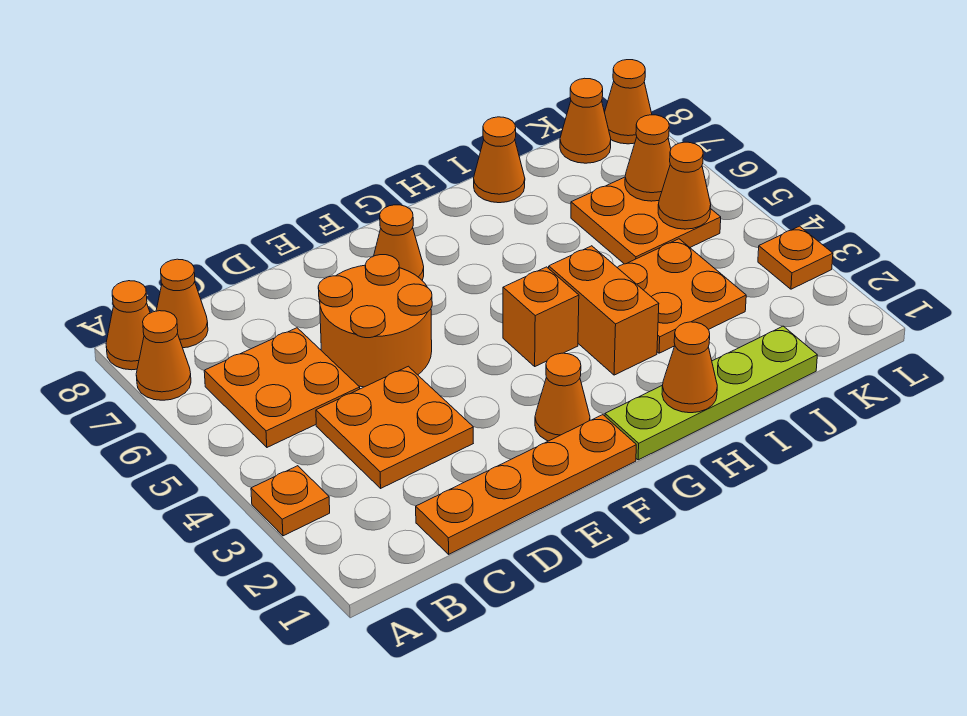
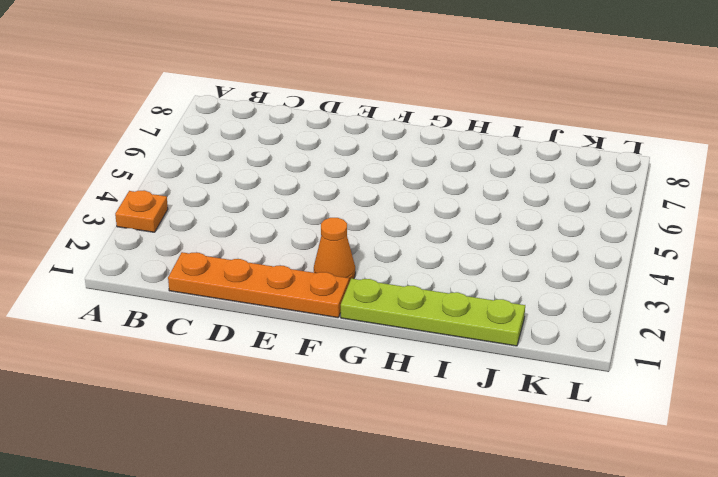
none -> orange cone A7 level 1
none -> orange cone A8 level 1
none -> orange plate B5:C6 level 1

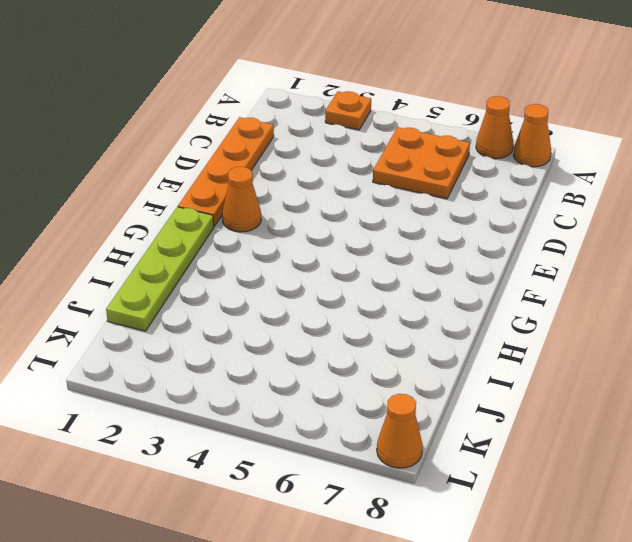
none -> orange cone B8 level 1
none -> orange plate C3:D4 level 1
none -> orange round brick D5:E6 level 1

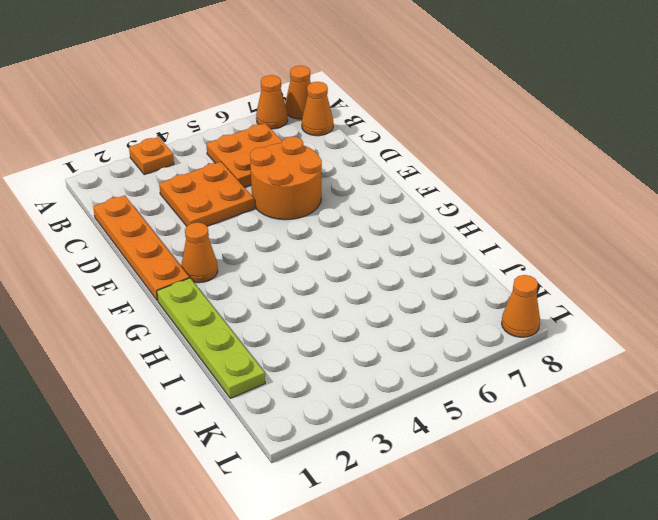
none -> orange cone F7 level 1
none -> orange brick G4 level 1
none -> orange brick H3:H4 level 1

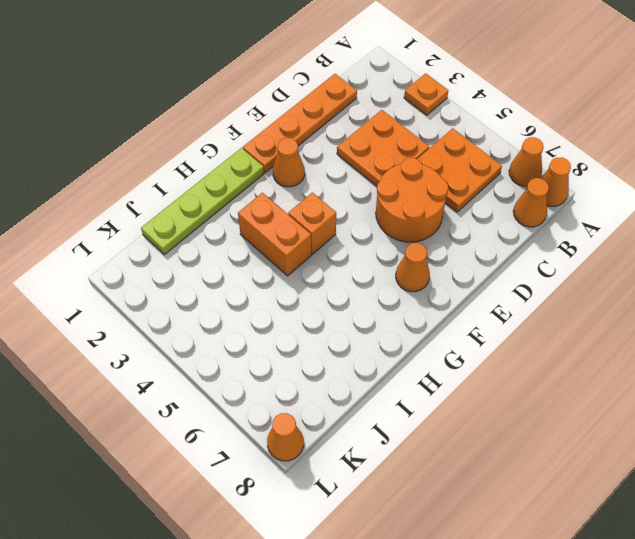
none -> orange plate I3:J4 level 1
none -> orange cone I8 level 1
none -> orange plate J5:K6 level 1

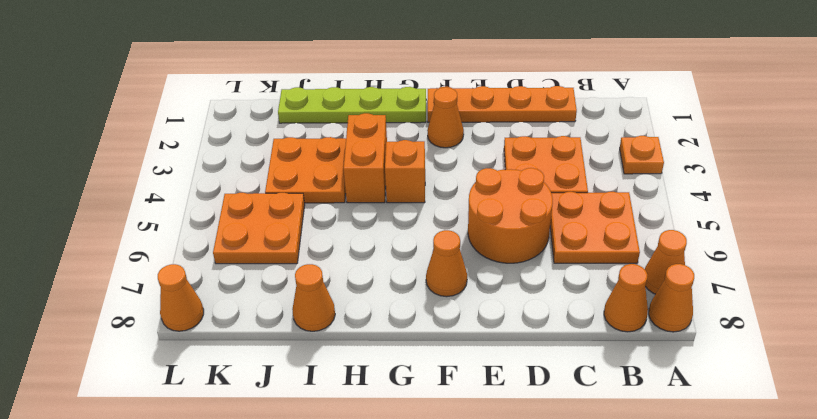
none -> orange cone K8 level 1
none -> orange plate L3 level 1
none -> orange cone H1 level 2

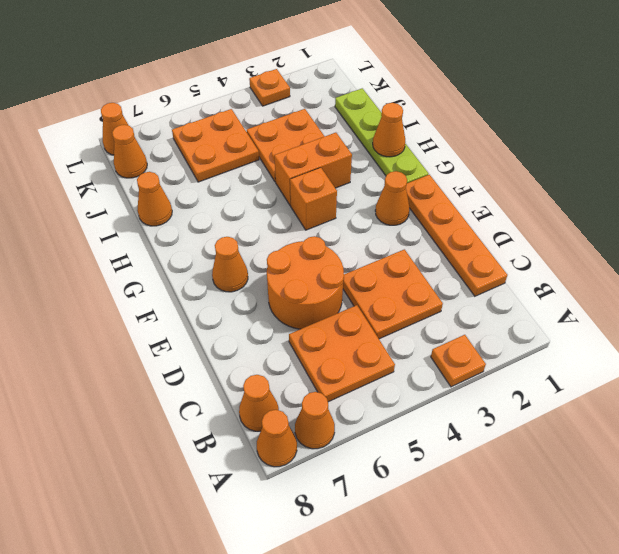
none -> orange cone K5 level 2
none -> orange cone K6 level 2

